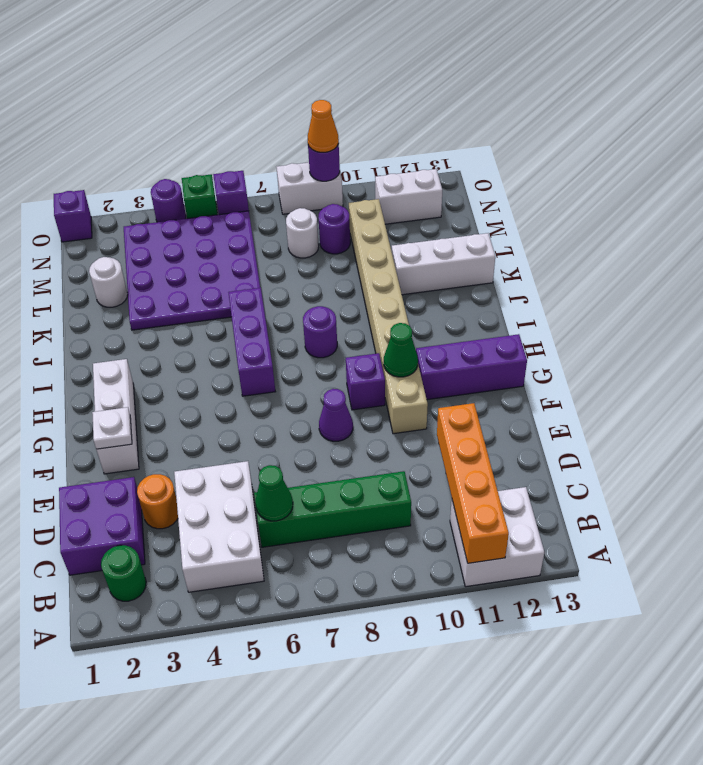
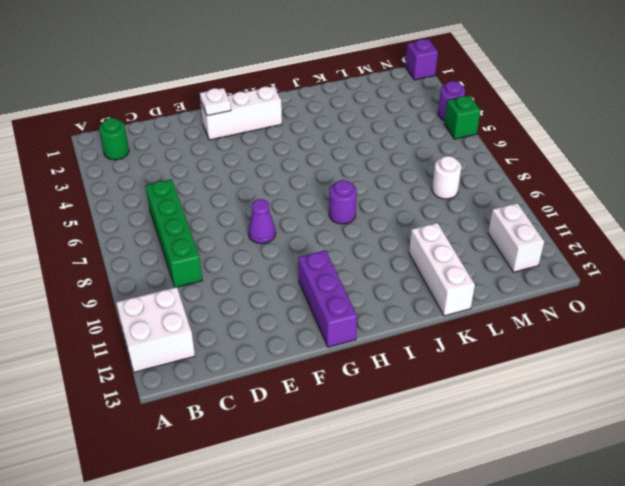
none -> white brick B4:D5 level 1
none -> purple brick C1:D2 level 1
none -> orange round brick D3 level 1
none -> tan brick F10:M10 level 1

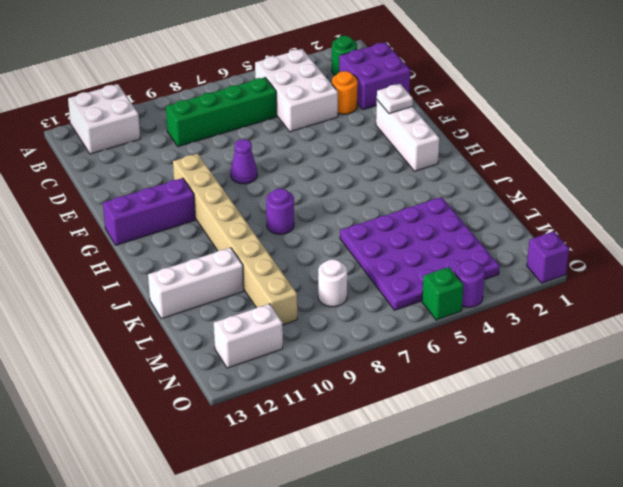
none -> purple brick G9 level 1
none -> purple brick H6:J6 level 1
none -> white round brick L2 level 1
none -> purple round brick M9 level 1

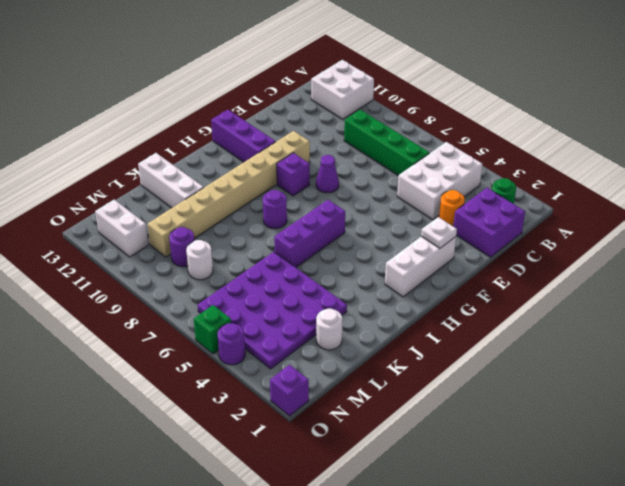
none -> purple brick O6 level 1
none -> white brick O8:O9 level 1
none -> orange brick A11:D11 level 2
none -> green cone C6 level 2

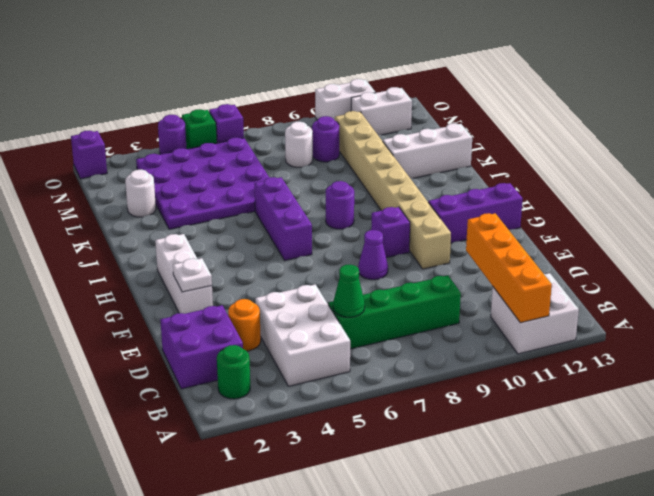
white brick O10:O11 level 1 -> white brick O8:O9 level 1
none -> green cone G10 level 2
none -> purple round brick O9 level 2
none -> orange cone O9 level 3

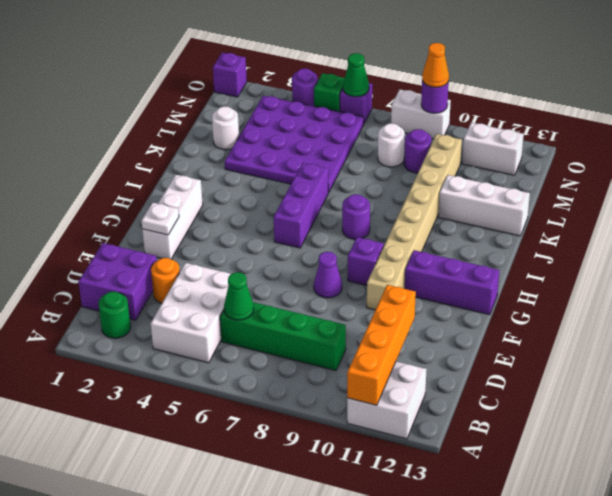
green cone O6 level 2 -> green cone G10 level 2

